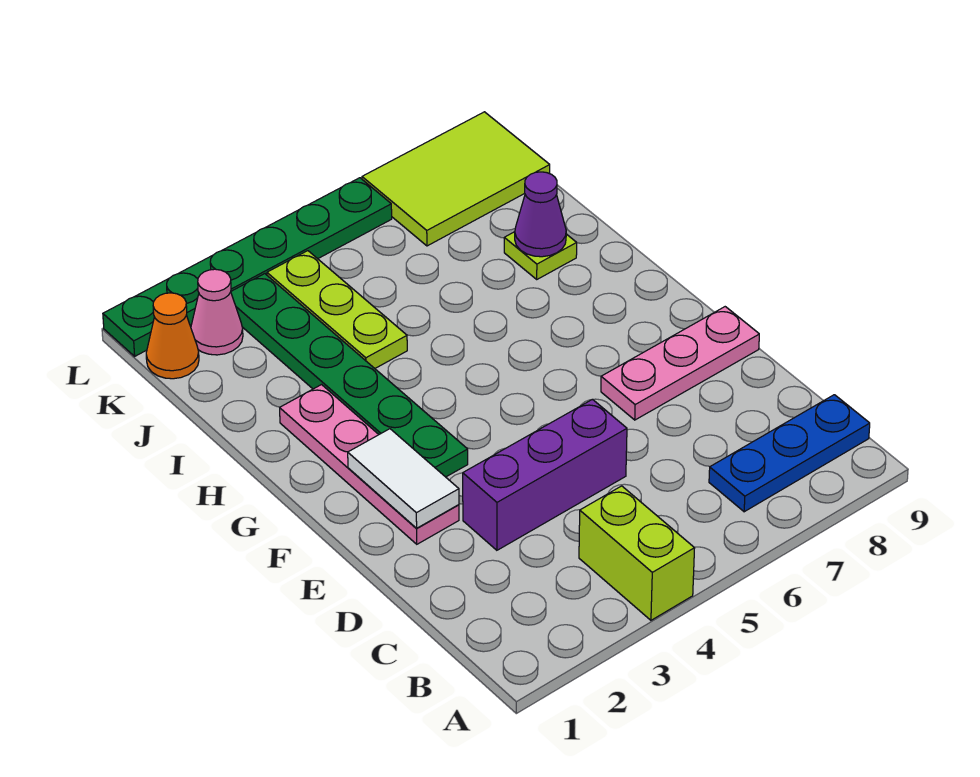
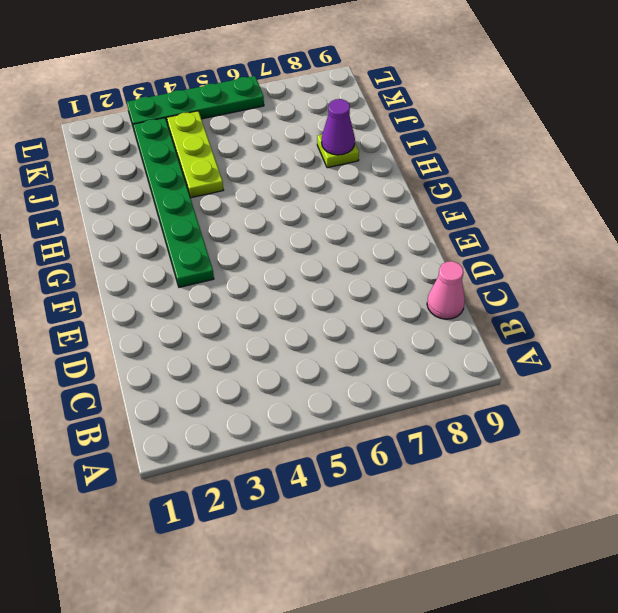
pink cone C9 level 1 -> pink cone K2 level 1
green plate L3:L6 level 1 -> green plate L1:L6 level 1
none -> lime brick A4:B4 level 1
none -> blue plate B7:B9 level 1
none -> purple brick D3:D5 level 1

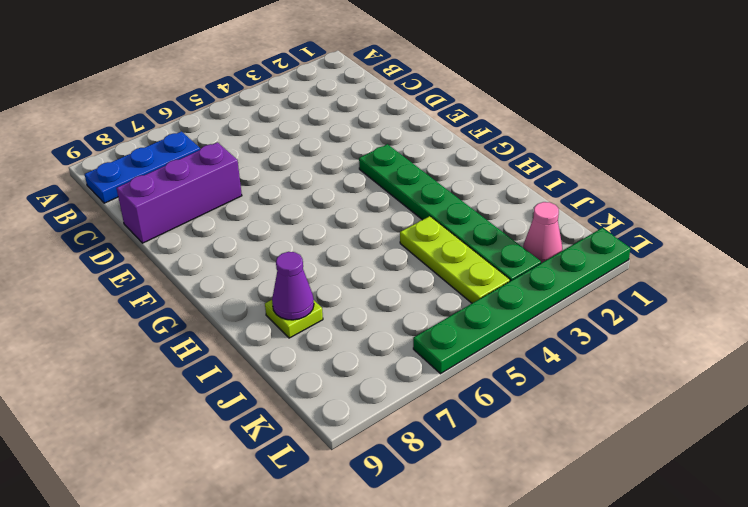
purple brick D7:D9 level 1 -> purple brick D3:D5 level 1
none -> lime brick A4:B4 level 1
none -> pink plate E2:H2 level 1
none -> pink plate E7:E9 level 1

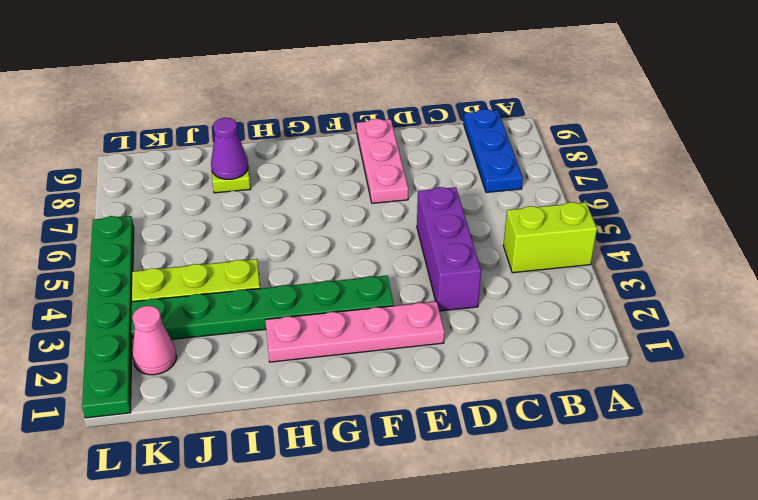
none -> orange cone K1 level 1
none -> lime tile K7:L9 level 1
none -> white tile E2:F2 level 2

